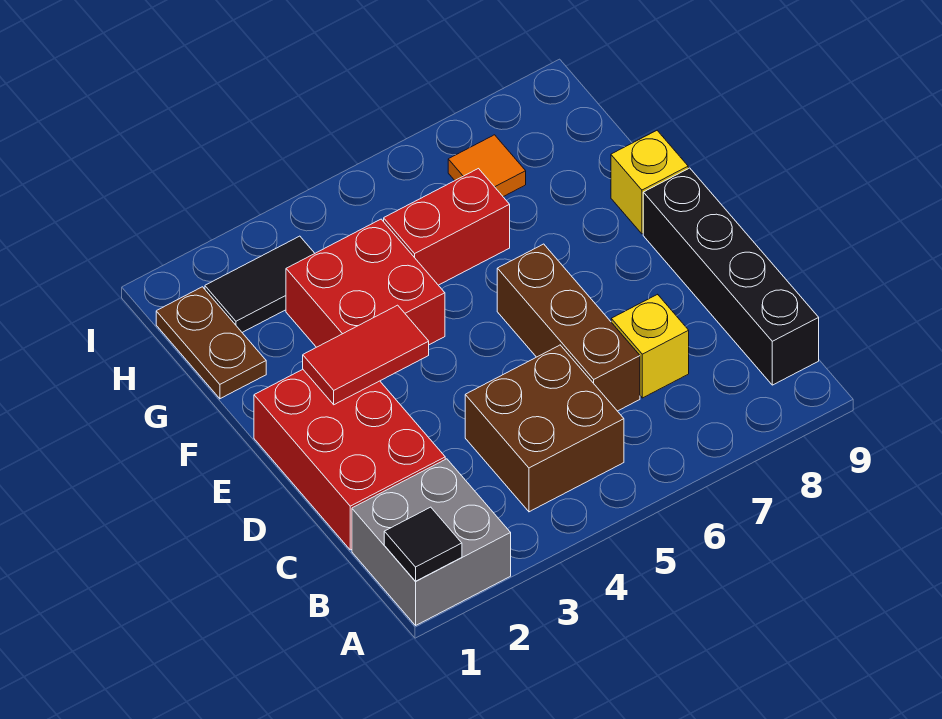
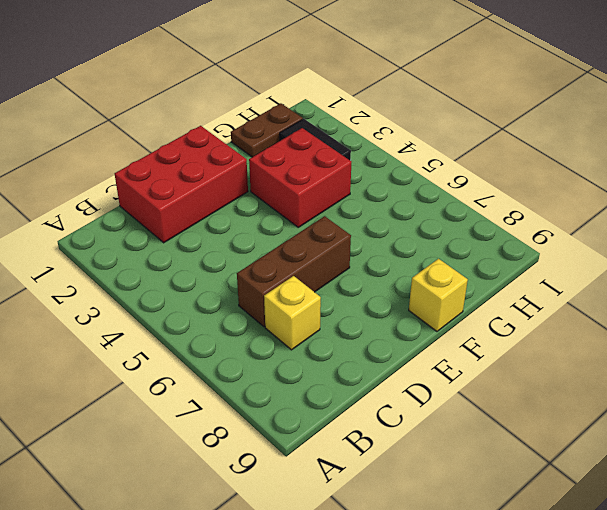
none -> grey brick A1:B2 level 1
none -> brown brick B4:C5 level 1
none -> black brick B9:E9 level 1

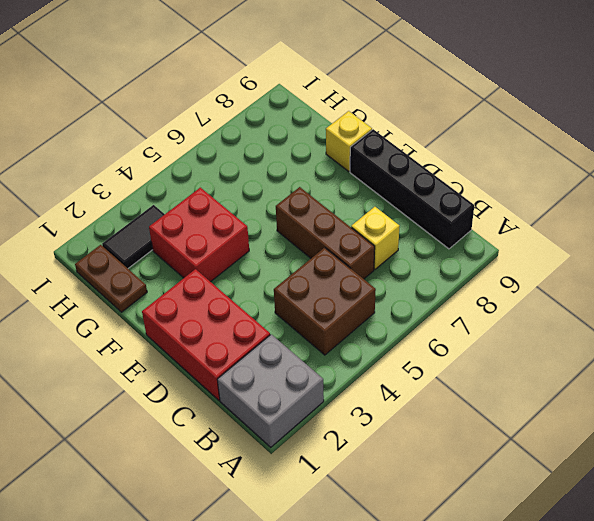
none -> red brick G5:G6 level 1
none -> orange tile H7 level 1
none -> black tile A1 level 2

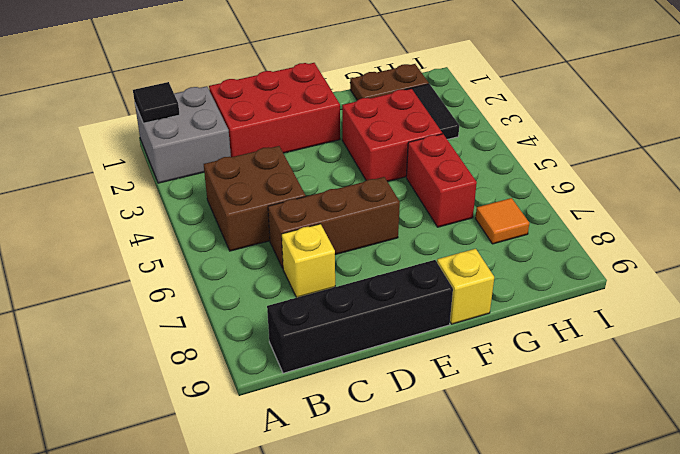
none -> red tile E2:E3 level 2

